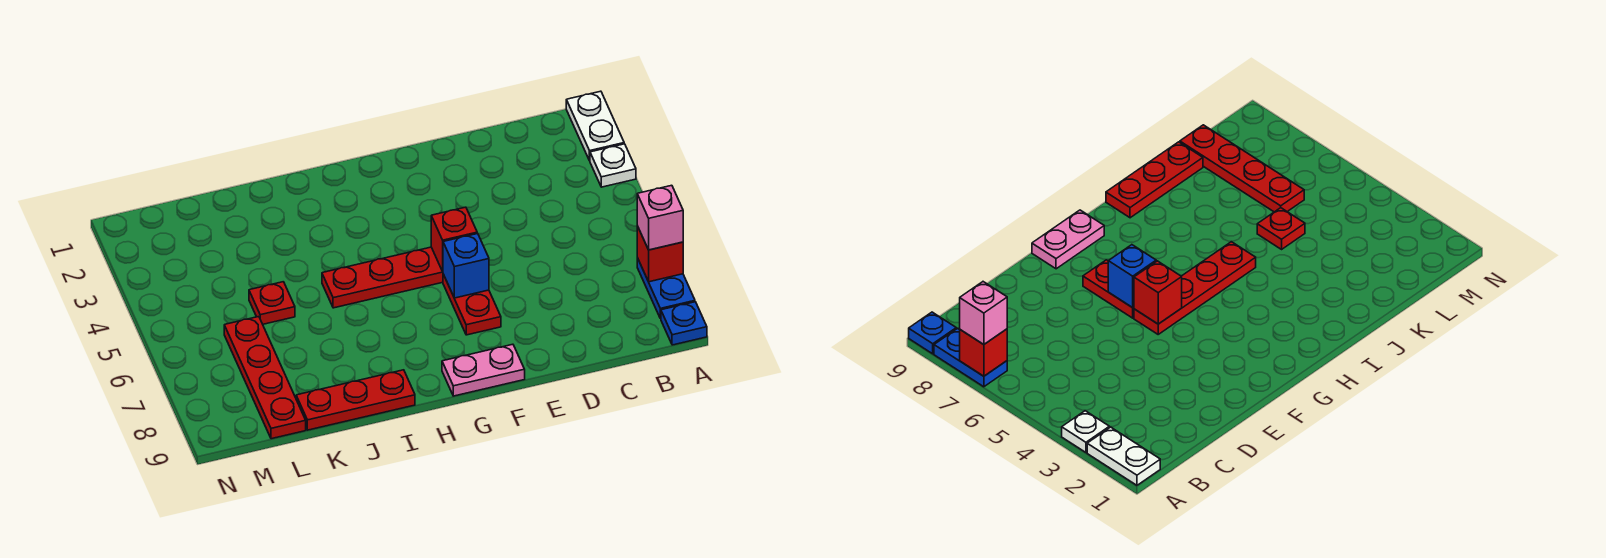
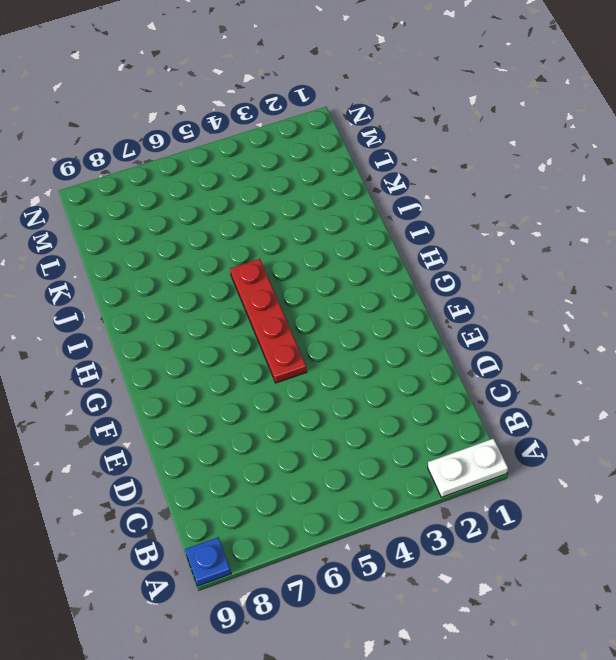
none -> white plate A3 level 1
none -> blue plate A7:A8 level 1
none -> red plate F6:F7 level 1

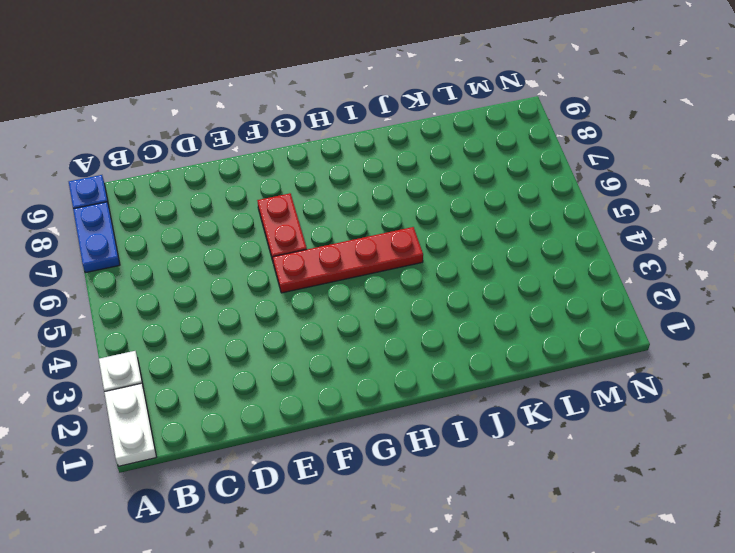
none -> pink plate F9:G9 level 1
none -> red plate I9:K9 level 1
none -> red plate K5 level 1

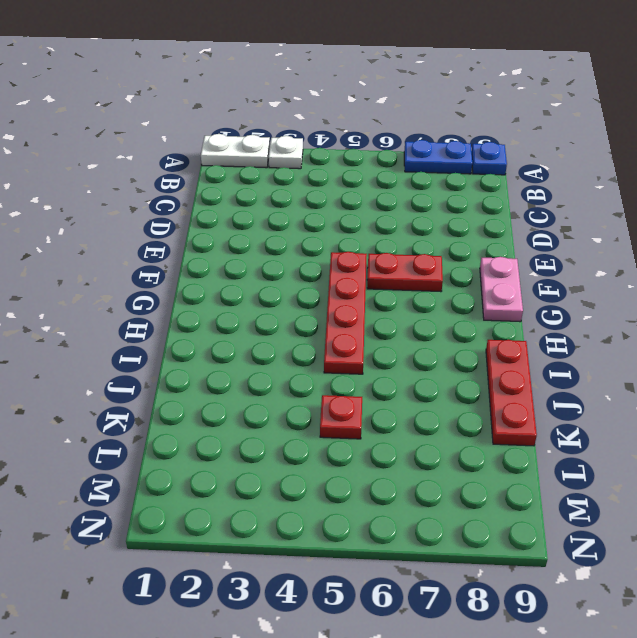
none -> red plate L6:L9 level 1
none -> red brick A7 level 2
none -> red brick F5 level 2

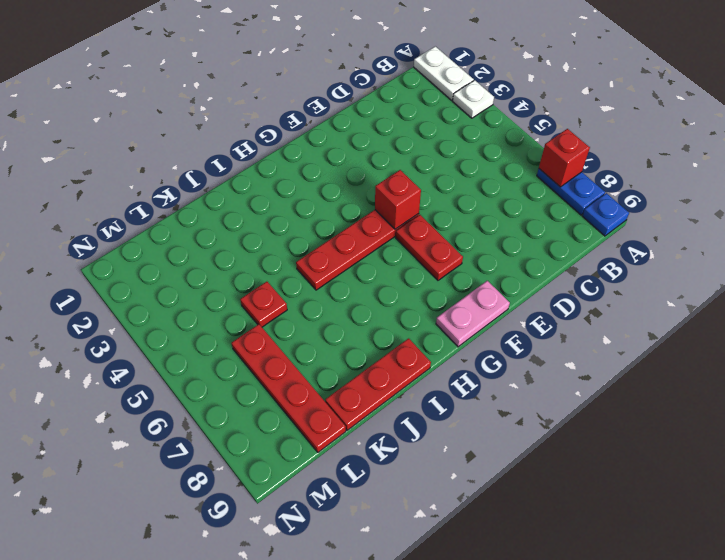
none -> blue brick F6 level 2
none -> pink brick A7 level 3

